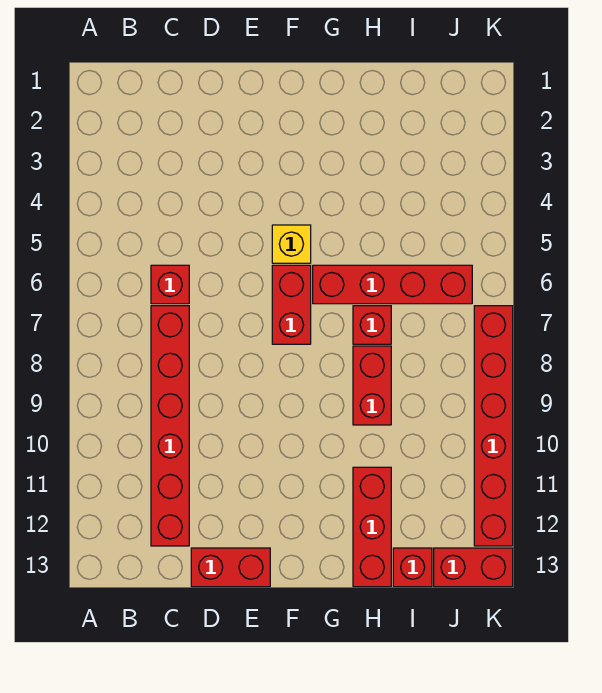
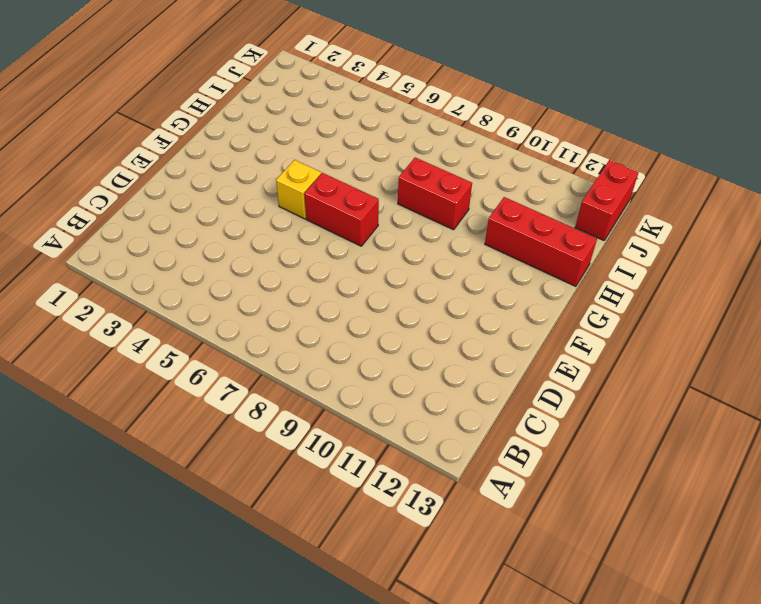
none -> red brick C6 level 1
none -> red brick C7:C12 level 1
none -> red brick D13:E13 level 1

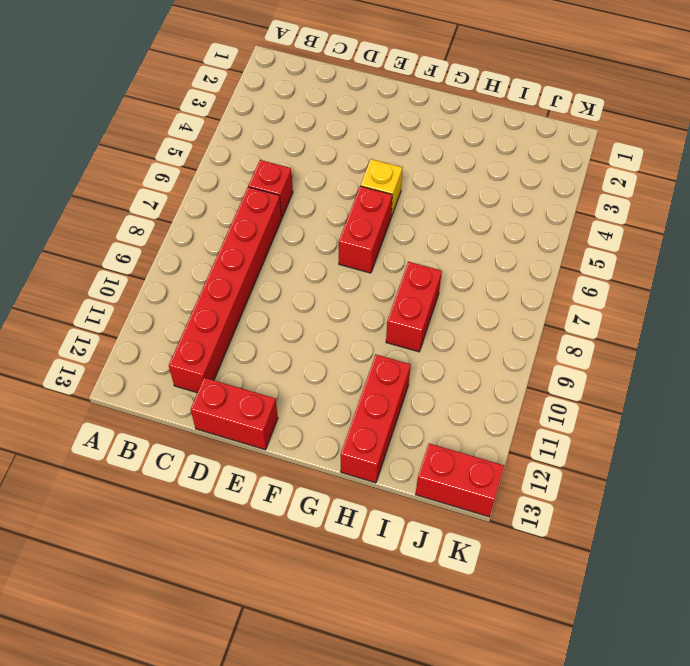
none -> red brick G6:J6 level 1
none -> red brick H7 level 1
none -> red brick I13 level 1

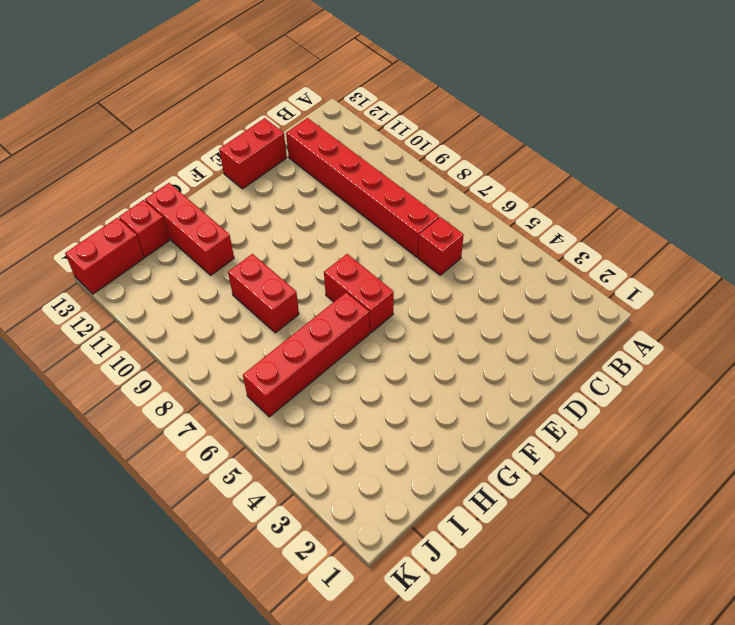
none -> yellow brick F5 level 1
none -> red brick H7 level 1
none -> red brick K7:K12 level 1

